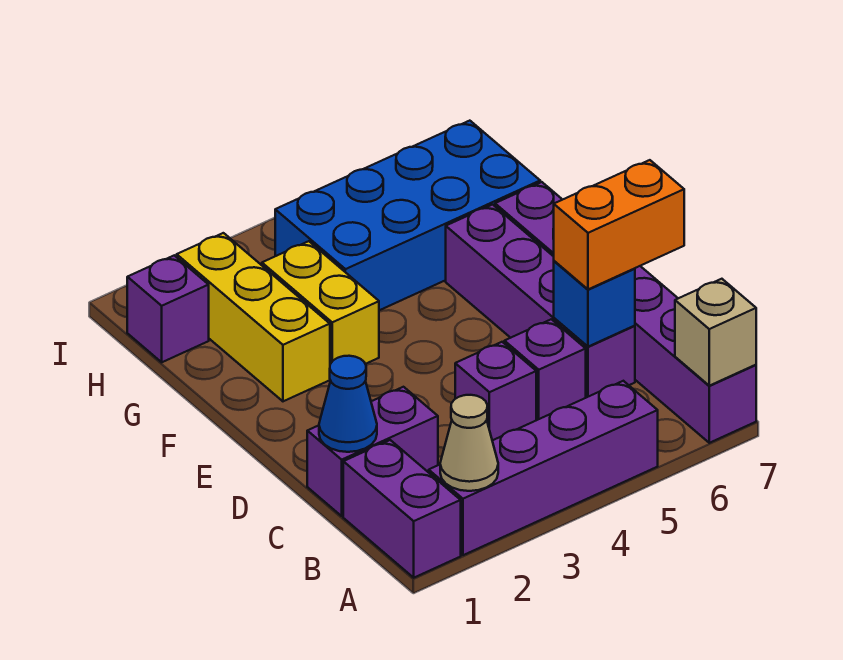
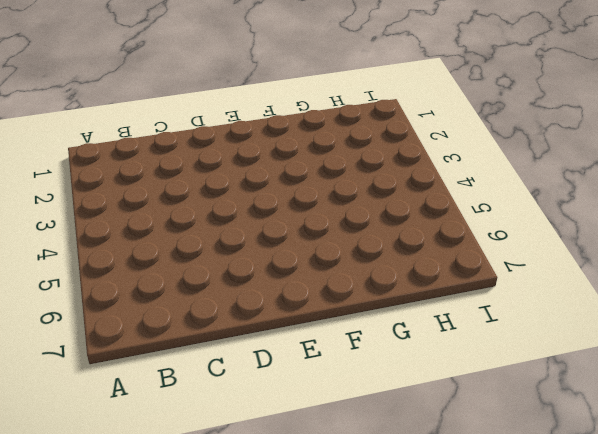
none -> purple brick A1:B1 level 1
none -> purple brick A2:A5 level 1
none -> purple brick A7:F7 level 1

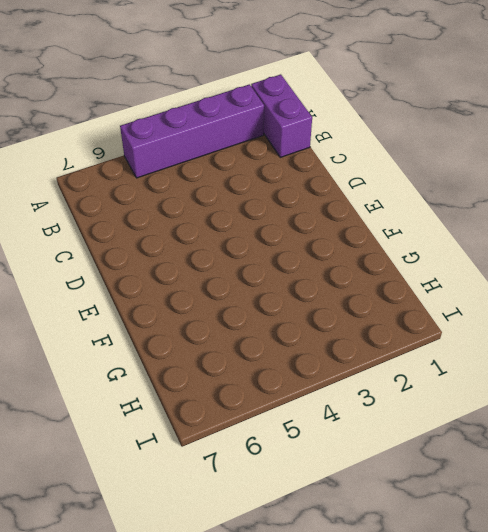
none -> purple brick A7:F7 level 1
none -> purple brick C1:C2 level 1
none -> purple brick C4 level 1

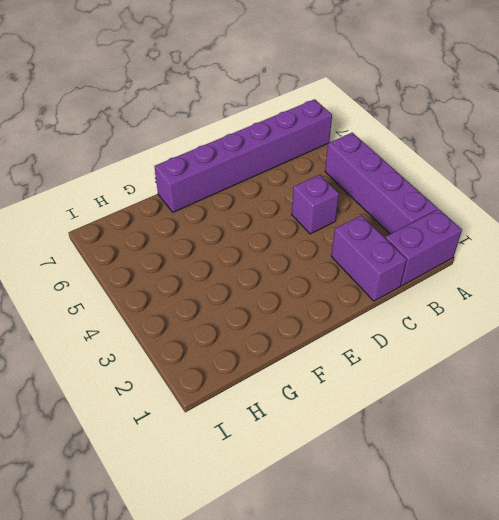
none -> purple brick C5 level 1
none -> purple brick C6:F6 level 1
none -> yellow brick F2:H2 level 1

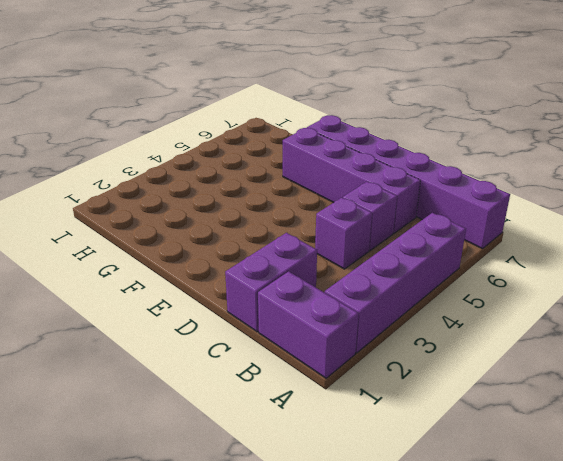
none -> yellow brick F2:H2 level 1
none -> yellow brick F3:G3 level 1
none -> blue brick G4:H7 level 1

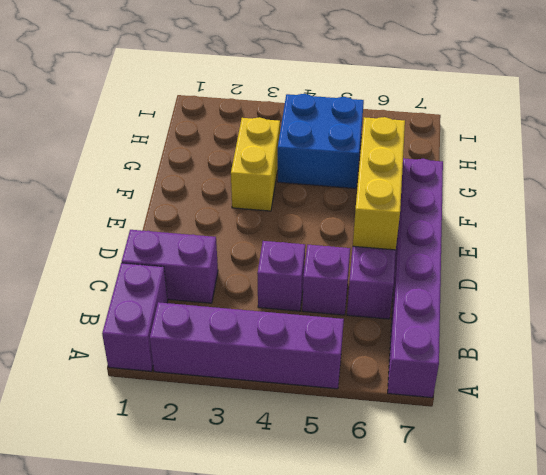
yellow brick D6:F6 level 2 -> yellow brick F2:H2 level 1
blue brick G4:H5 level 1 -> blue brick G4:H7 level 1
none -> purple brick H1 level 1
none -> tan cone A2 level 2
none -> tan brick A7 level 2

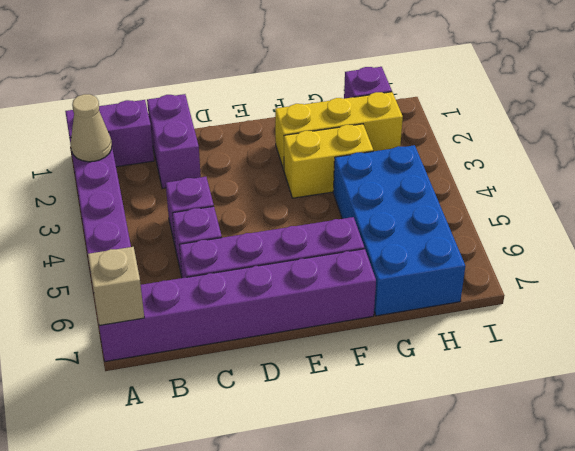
none -> blue cone C1 level 2
none -> blue brick C6 level 2
none -> orange brick C6:C7 level 3

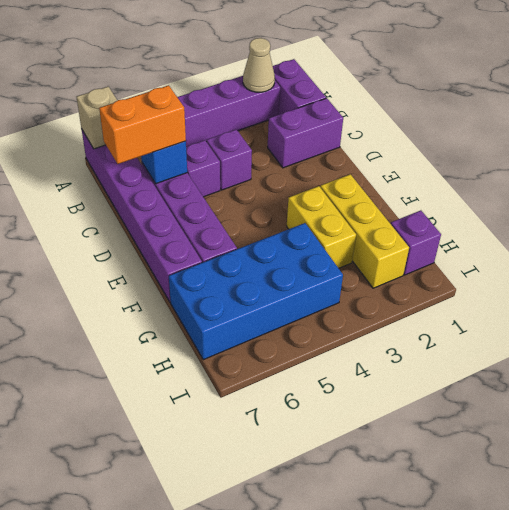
none -> blue cone C1 level 2

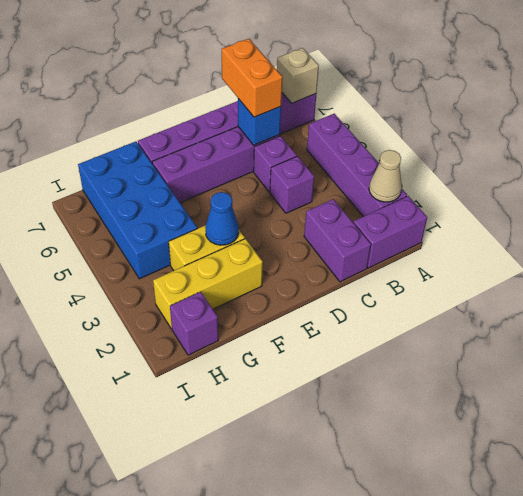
blue cone F3 level 2 -> blue cone C1 level 2

